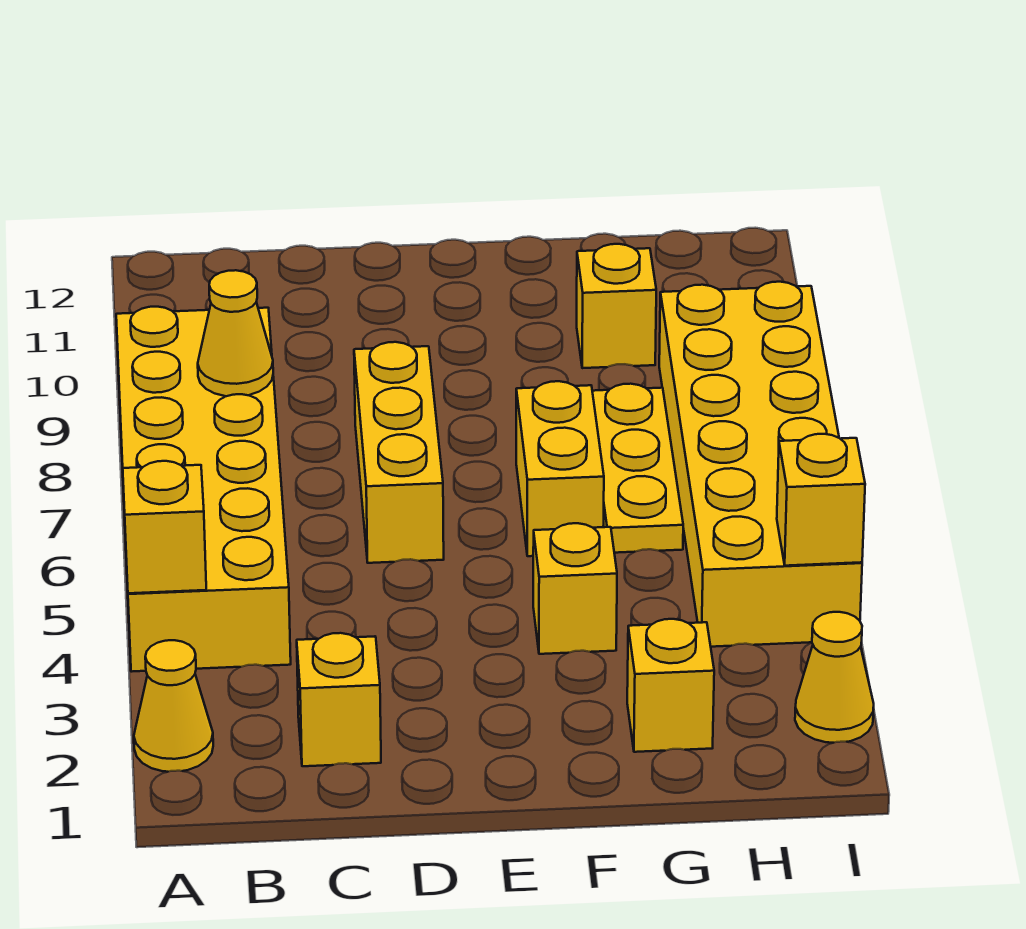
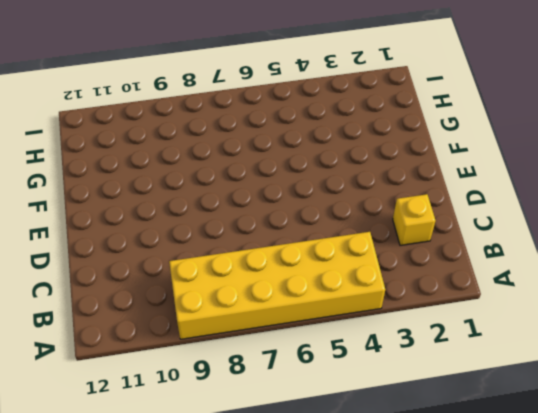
none -> yellow cone A2 level 1
none -> yellow brick D6:D8 level 1
none -> yellow brick F4 level 1

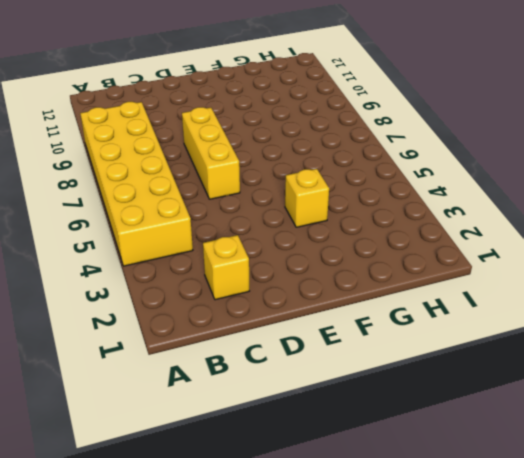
none -> yellow cone A2 level 1
none -> yellow brick F6:F7 level 1
none -> yellow brick G2 level 1

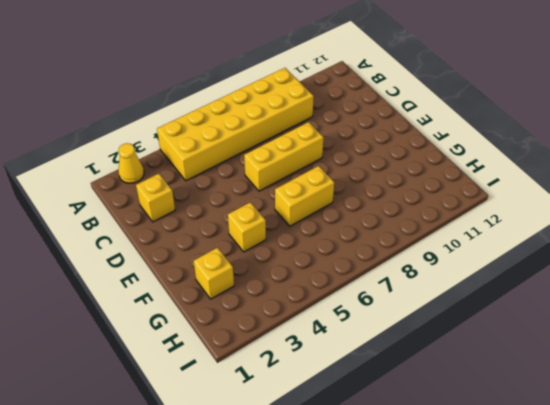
none -> yellow plate G6:G8 level 1
none -> yellow brick G10 level 1
none -> yellow brick H4:I9 level 1

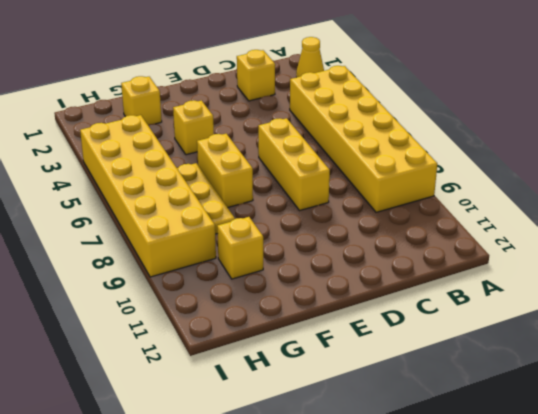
none -> yellow cone I2 level 1
none -> yellow brick A4 level 2
none -> yellow cone B8 level 2

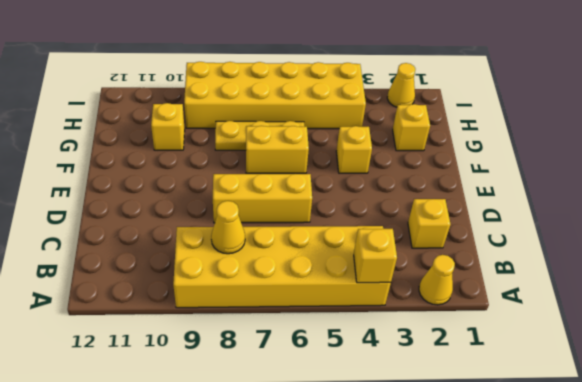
none -> yellow brick I4 level 2

